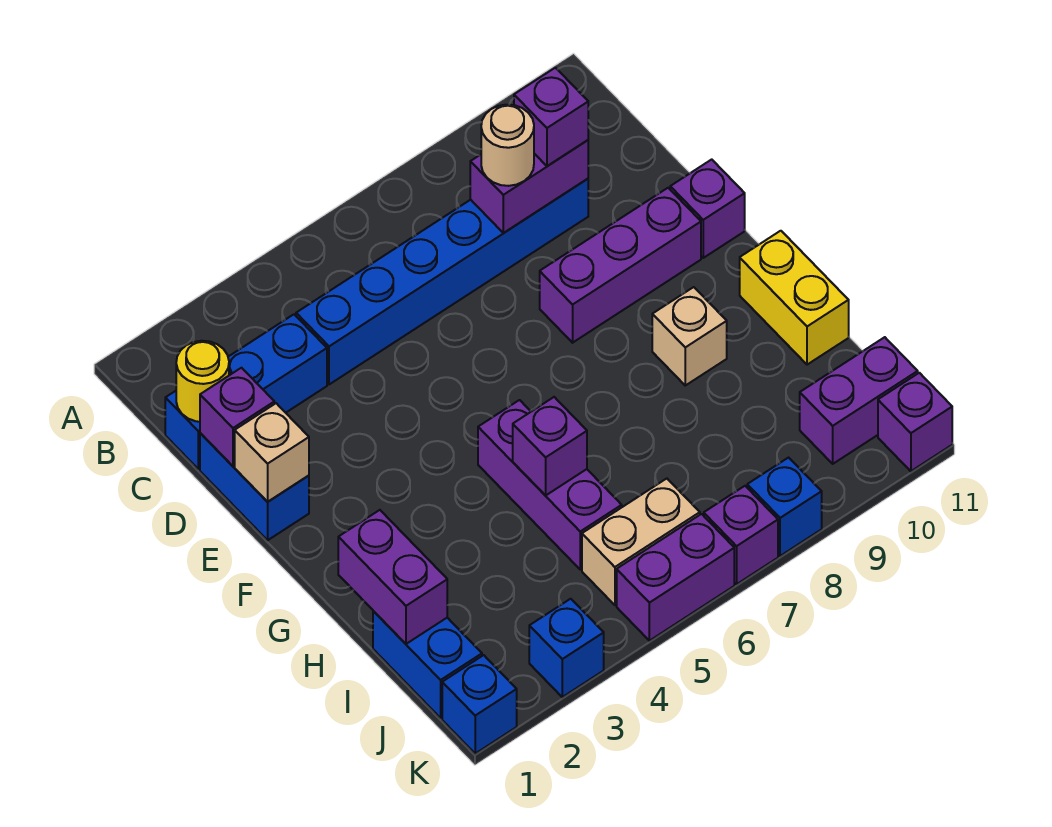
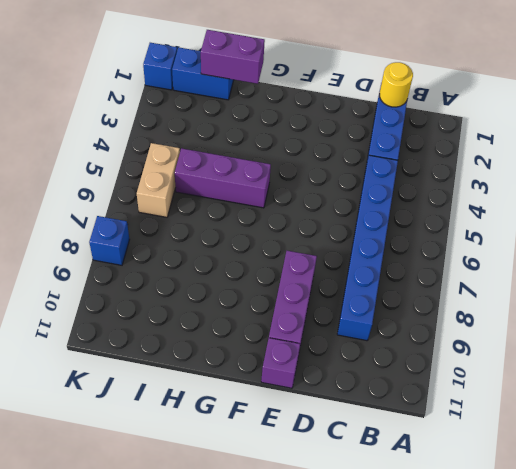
none -> blue brick D1:E1 level 1
none -> tan brick G9 level 1
none -> yellow brick G11:H11 level 1

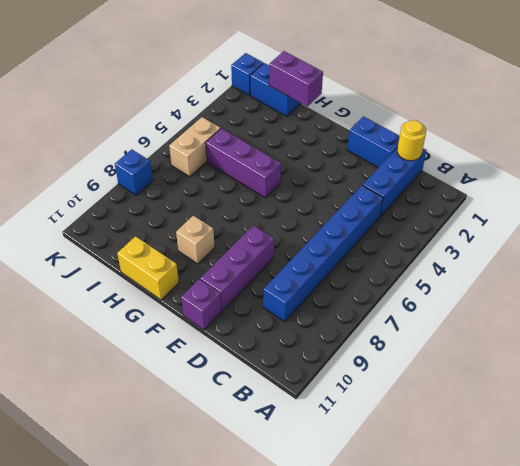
none -> purple brick J10:J11 level 1
none -> blue brick K3 level 1
none -> purple brick K5:K6 level 1

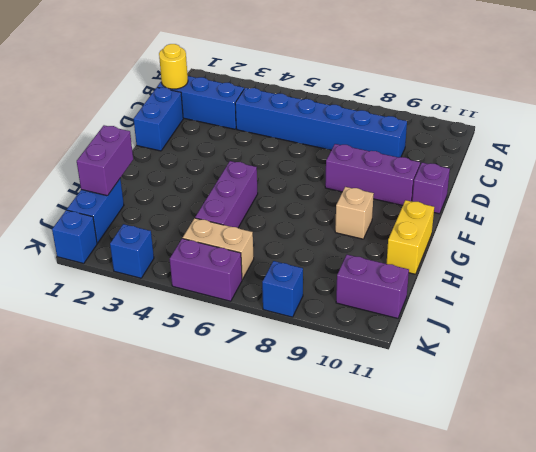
none -> purple brick K7 level 1
none -> purple brick K11 level 1
none -> purple brick C8:C9 level 2

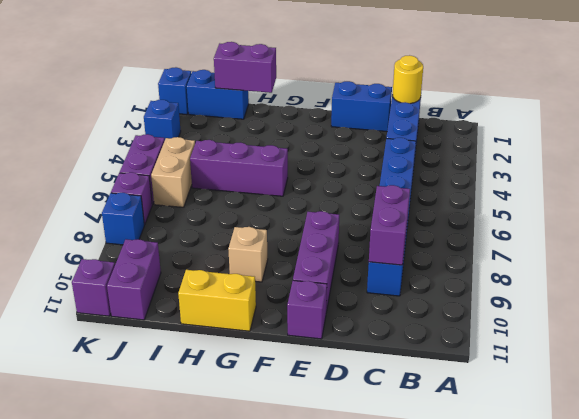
none -> purple brick D1 level 2
none -> tan brick E1 level 2
none -> purple brick H5 level 2

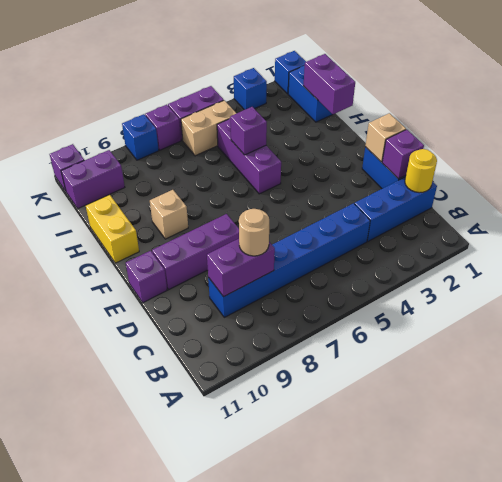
none -> purple brick C9 level 3

